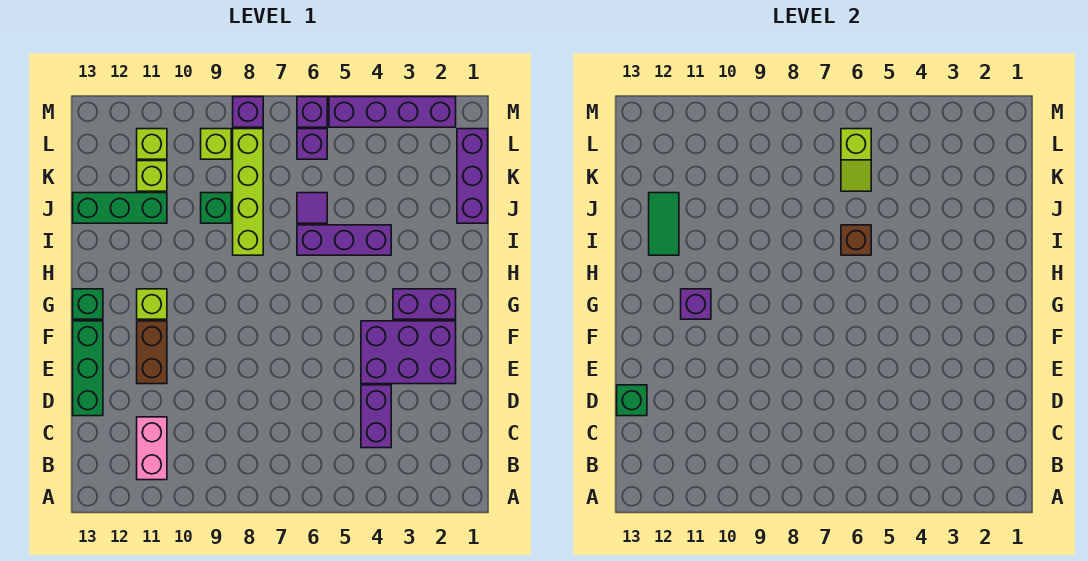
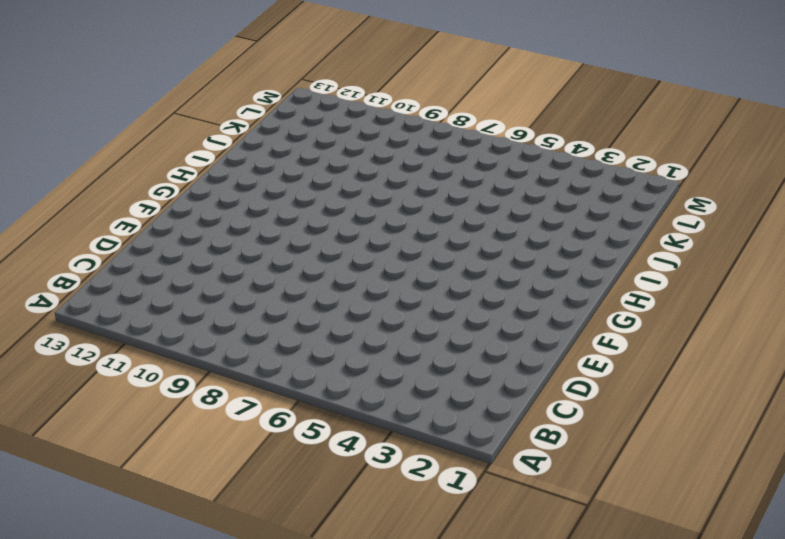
none -> pink brick B11:C11 level 1
none -> purple brick C4:D4 level 1
none -> green brick D13:F13 level 1

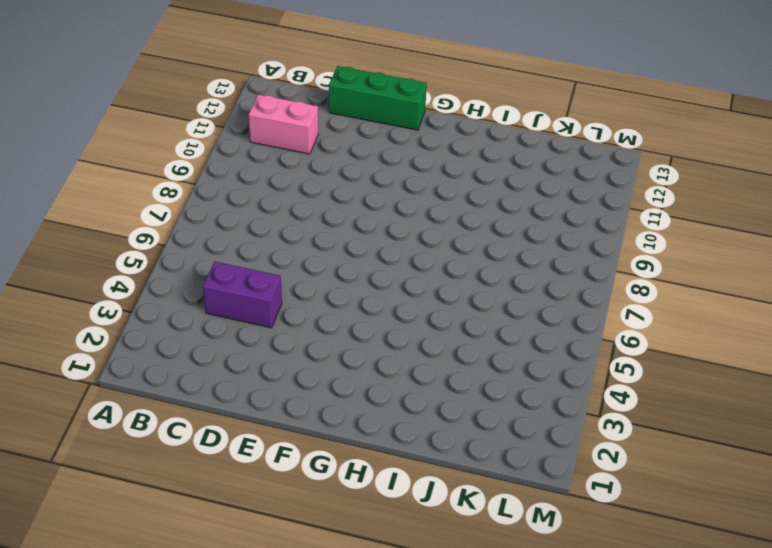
none -> purple brick E2:F4 level 1
none -> brown brick E11:F11 level 1
none -> purple brick G2:G3 level 1

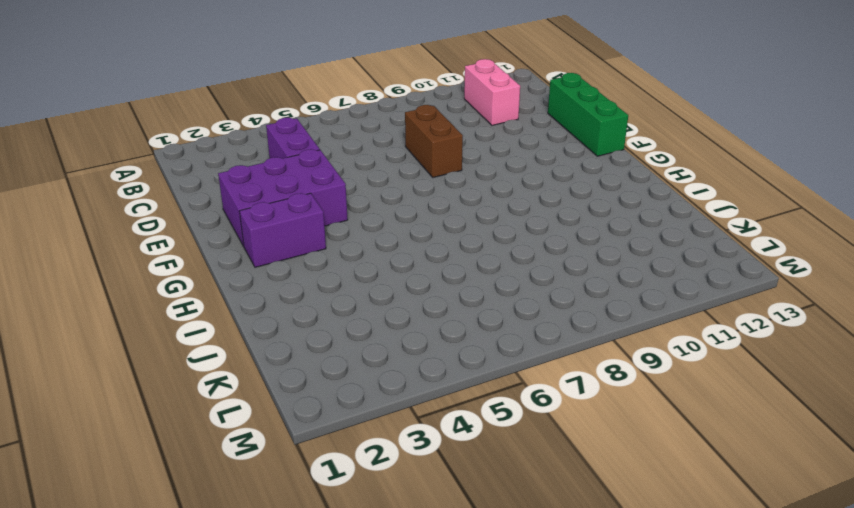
brown brick D8:E8 level 1 -> brown brick E11:F11 level 1
none -> lime brick G11 level 1
none -> green brick G13 level 1
none -> purple brick I4:I6 level 1

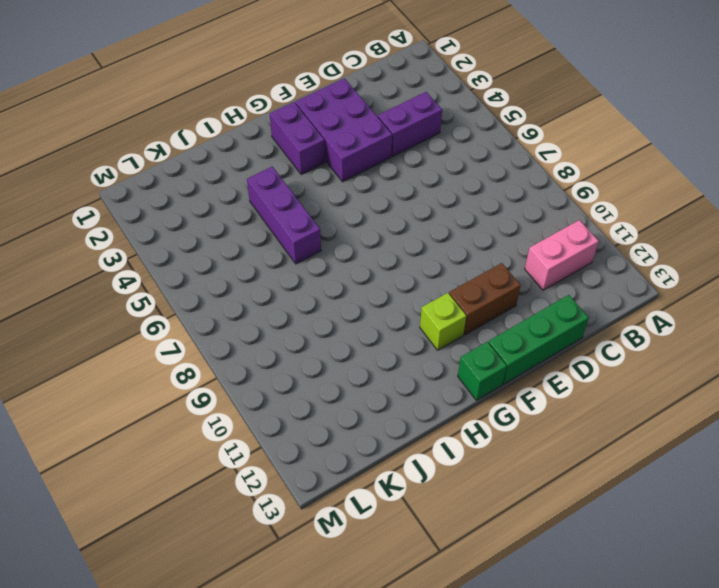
none -> lime brick I8:L8 level 1
none -> purple brick J1:L1 level 1
none -> purple tile J6 level 1

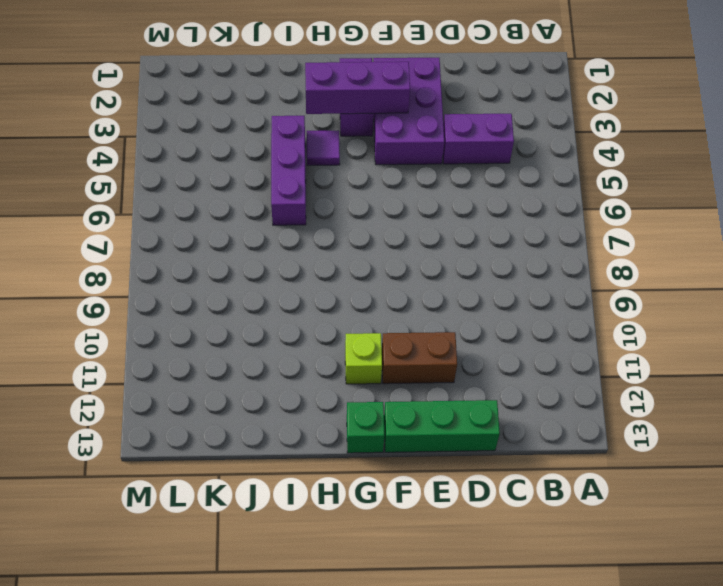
purple brick F3:H3 level 2 -> purple brick J1:L1 level 1
purple tile H4 level 1 -> purple tile J6 level 1
none -> pink brick B11:C11 level 1
none -> lime brick I8:L8 level 1
none -> green brick J9 level 1

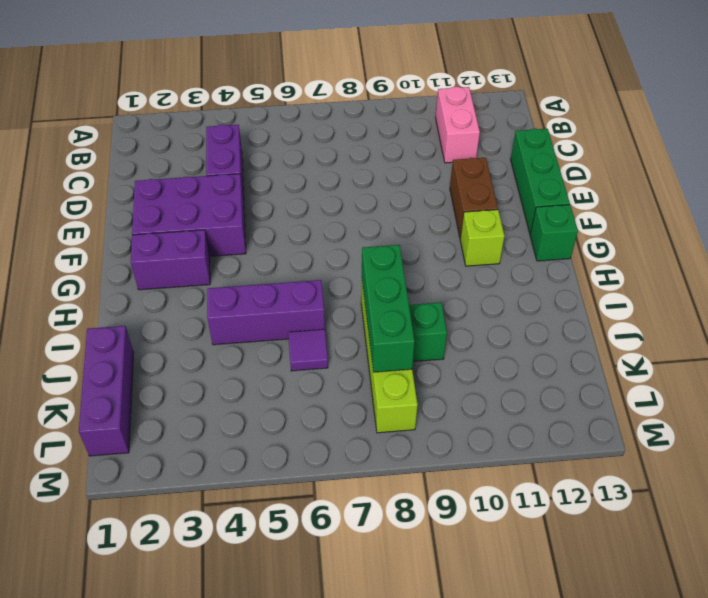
green brick I8:K8 level 2 -> green brick J11:J13 level 1
none -> lime brick K11 level 1
none -> purple brick L6 level 1
none -> lime brick L9 level 1

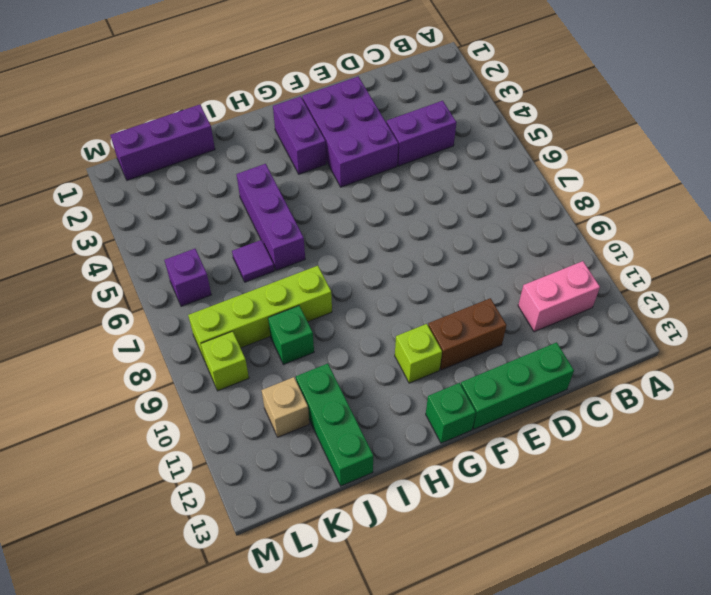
tan brick K11 level 1 -> lime brick K11 level 1
none -> lime brick L11 level 1
none -> purple brick M2:M5 level 1
none -> purple brick M6 level 1

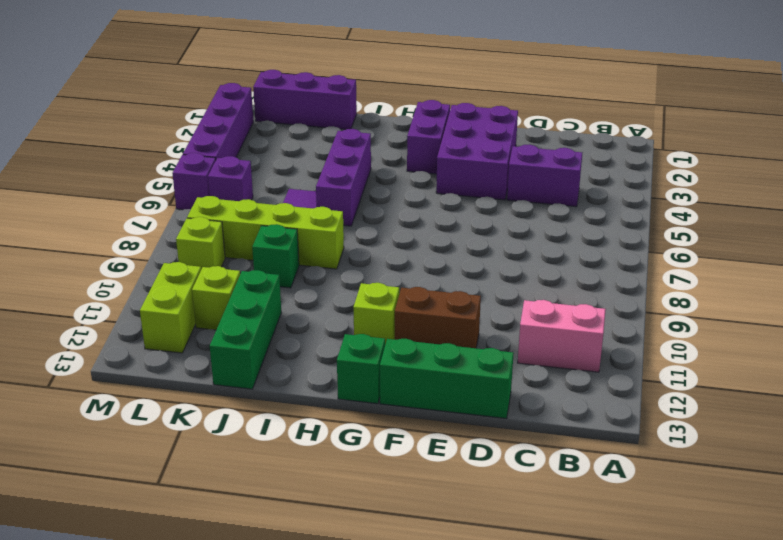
lime brick L11:L12 level 1 -> lime brick L11 level 1
none -> purple brick M8 level 1
none -> green brick D13 level 2
none -> purple brick G11 level 2

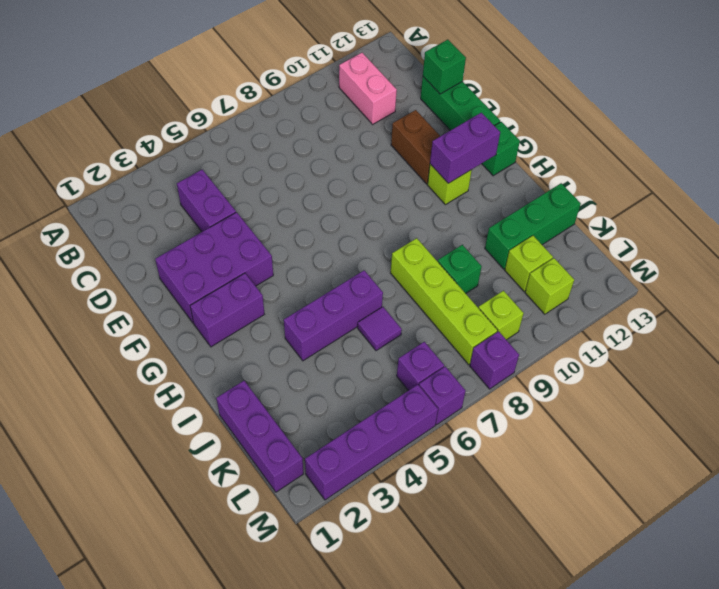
purple brick G11:G12 level 2 -> purple brick G11 level 2
none -> brown brick I6 level 2
none -> green tile I12:J12 level 2
none -> lime slope K6:L6 level 2 top L

